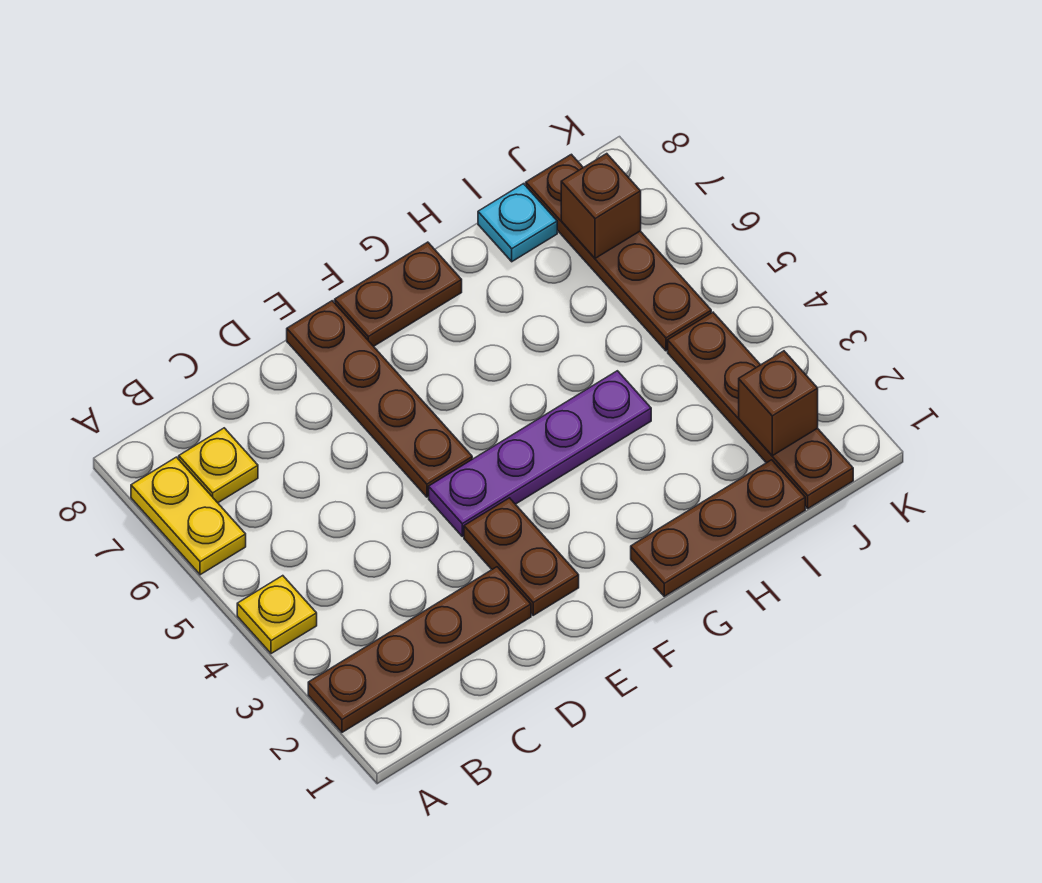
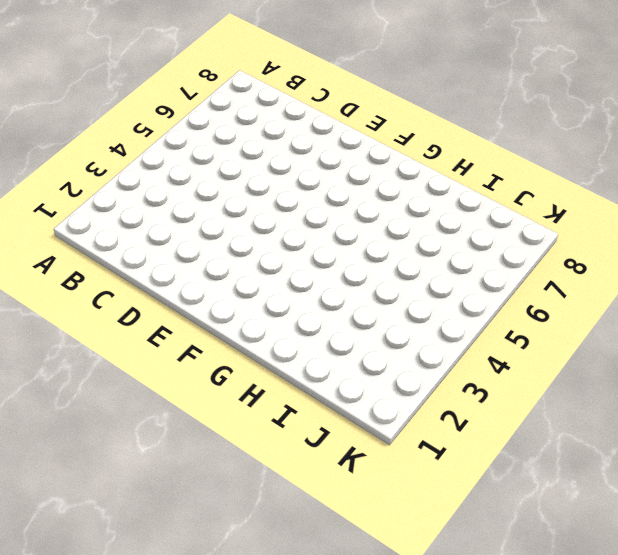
none -> brown plate A2:D2 level 1
none -> yellow plate A4 level 1
none -> yellow plate A6:A7 level 1

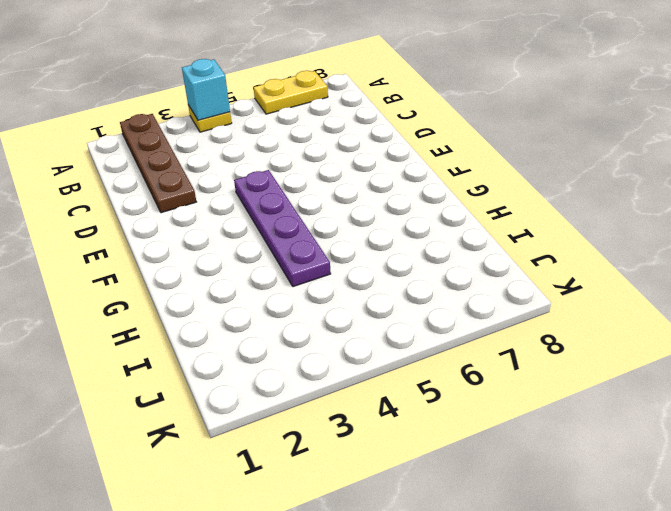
cyan brick A4 level 2 -> none
none -> yellow plate B7 level 1
none -> brown plate E2:E3 level 1
none -> brown plate E5:E8 level 1

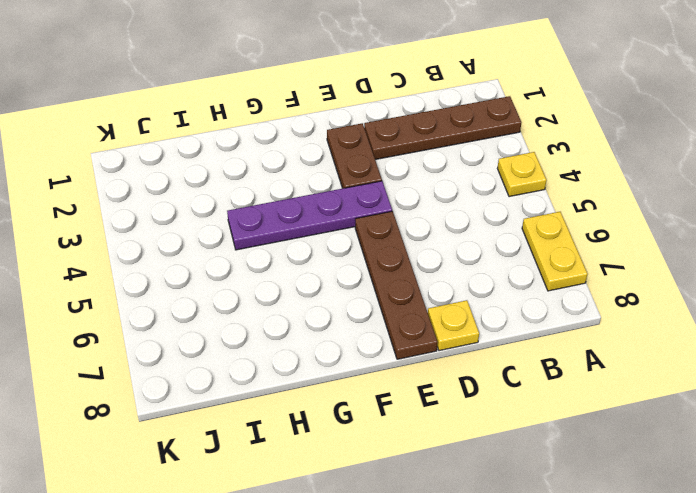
yellow plate D8 level 1 -> yellow plate B7 level 1
none -> brown plate F8:G8 level 1
none -> brown plate G1:I1 level 1
none -> cyan plate I8 level 1

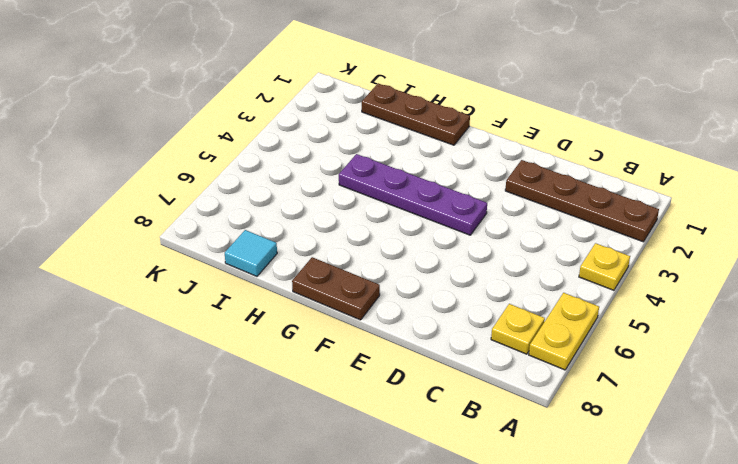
cyan tile I8 level 1 -> cyan plate I8 level 1
none -> brown plate E2:E3 level 1
none -> brown plate E5:E8 level 1
none -> brown plate J1:J4 level 1

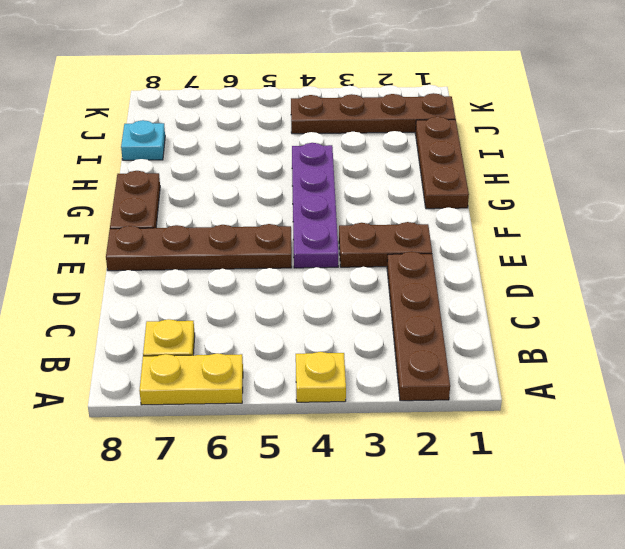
none -> brown plate J5:J8 level 1
none -> brown brick J2 level 2
none -> brown brick J7 level 2

